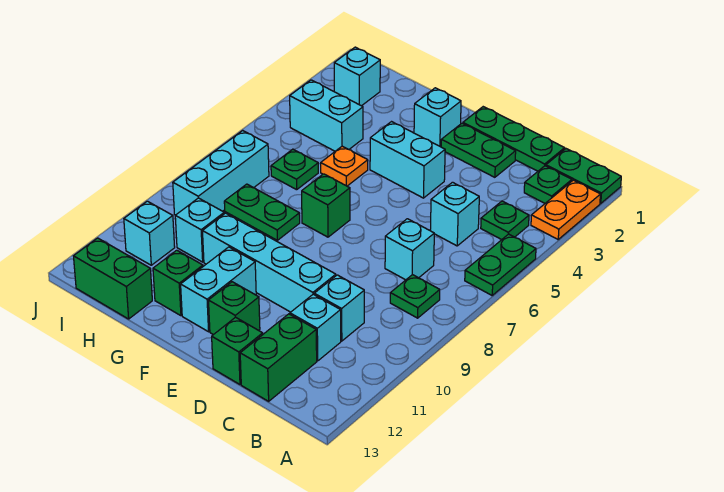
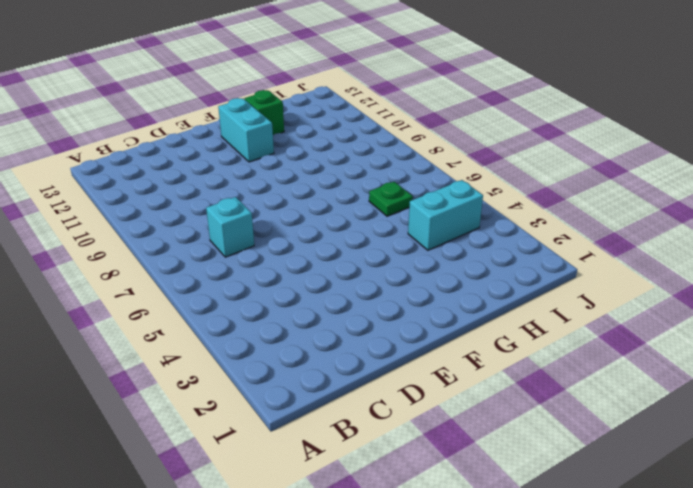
none -> green plate A1:B1 level 1
none -> orange plate A2:A3 level 1
none -> green plate A5:A6 level 1
none -> green plate B2 level 1

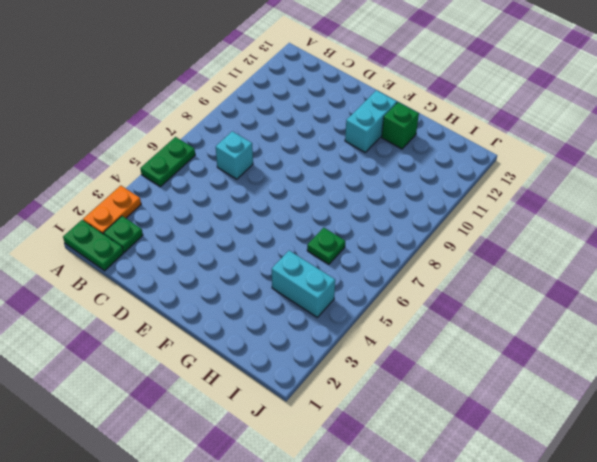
none -> green plate B4 level 1
none -> green plate B8 level 1
none -> green plate C1:E1 level 1
none -> cyan brick C5 level 1

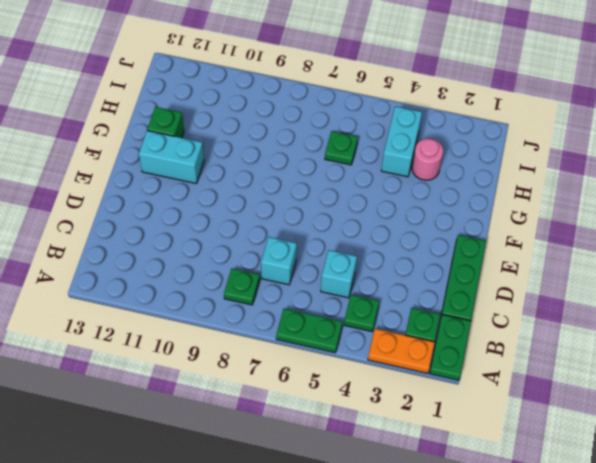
pink round brick H3 level 1 -> none
none -> cyan brick C10 level 1
none -> cyan brick C11 level 1
none -> green brick C12:C13 level 1
none -> green plate D2:E2 level 1

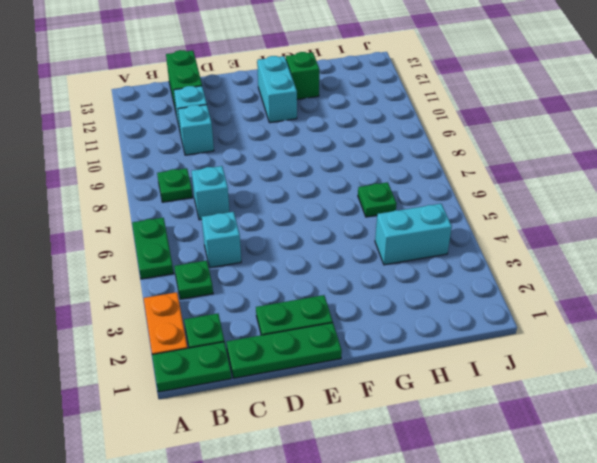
none -> cyan brick D10:G10 level 1
none -> green brick D13 level 1
none -> cyan brick E4:F4 level 1
none -> green brick E12 level 1

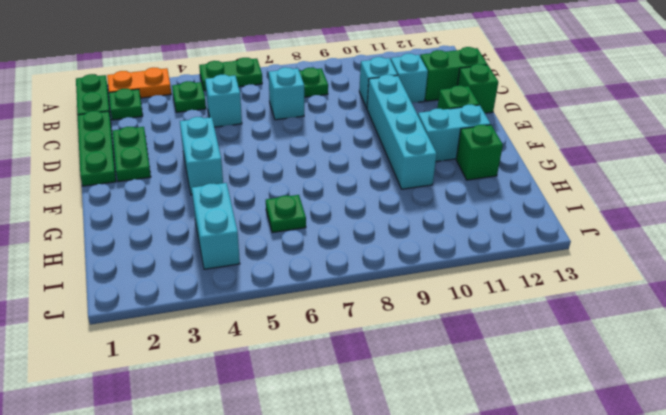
none -> cyan brick F2 level 1
none -> green brick F7 level 1
none -> orange plate G5 level 1
none -> green plate G8:H8 level 1

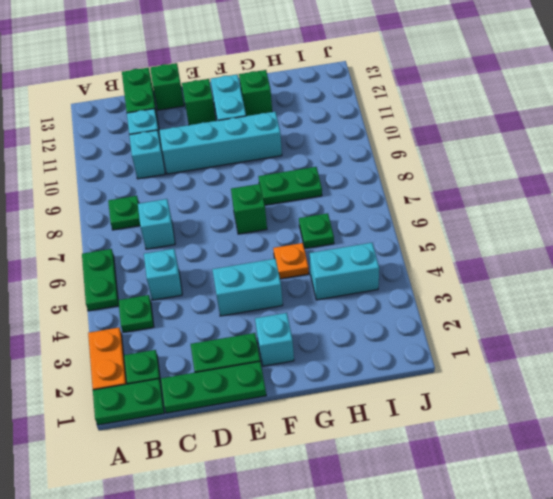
none -> cyan brick H10 level 1
none -> green brick H13:I13 level 1
none -> cyan brick I2 level 1
none -> cyan brick I7:I9 level 1

